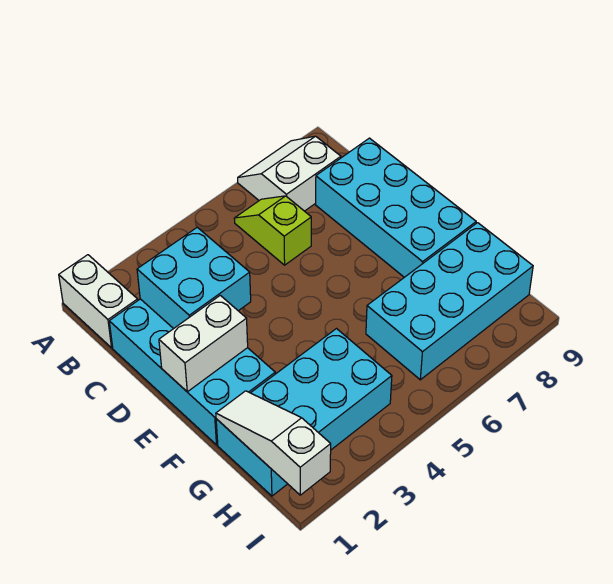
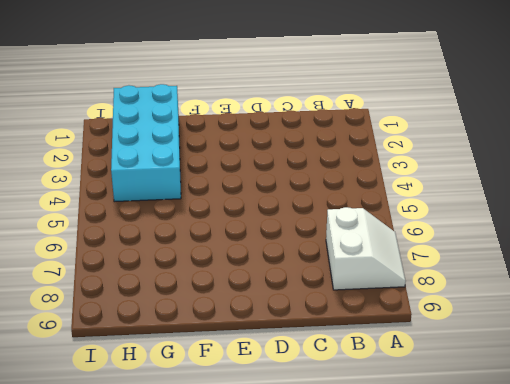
none -> white brick A1:B1 level 1
none -> lime slope B6:C6 level 1 top C

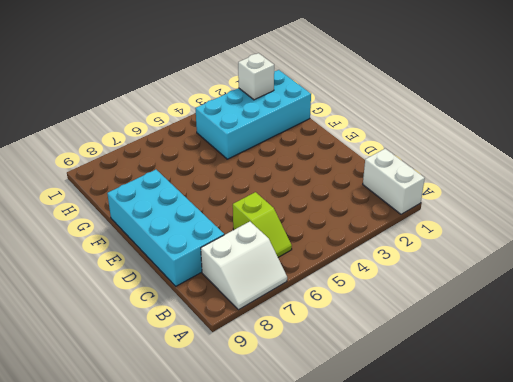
white brick H2 level 2 -> none
none -> cyan brick C1:F2 level 1
none -> cyan brick G6:H9 level 1

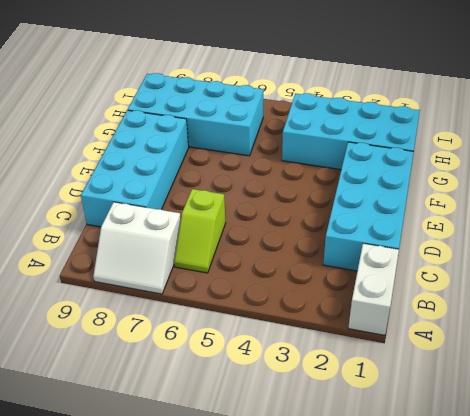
none -> cyan brick C2:D3 level 2
none -> white brick E1:E2 level 2

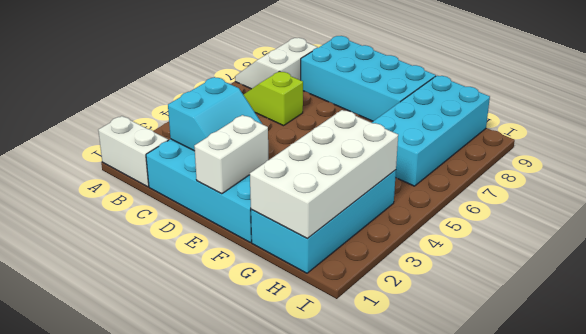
cyan slope C2:D3 level 2 top C -> cyan brick C2:D3 level 2
white brick G1:H4 level 2 -> white slope G1:I1 level 2 top I

